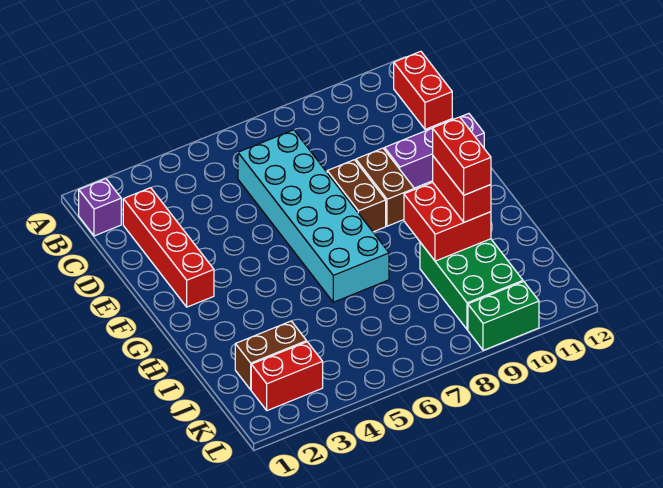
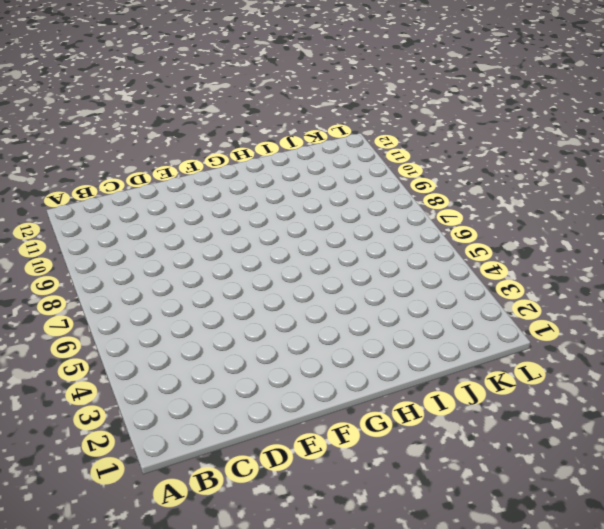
none -> purple brick B1 level 1
none -> red brick B12:C12 level 1
none -> red brick C2:F2 level 1

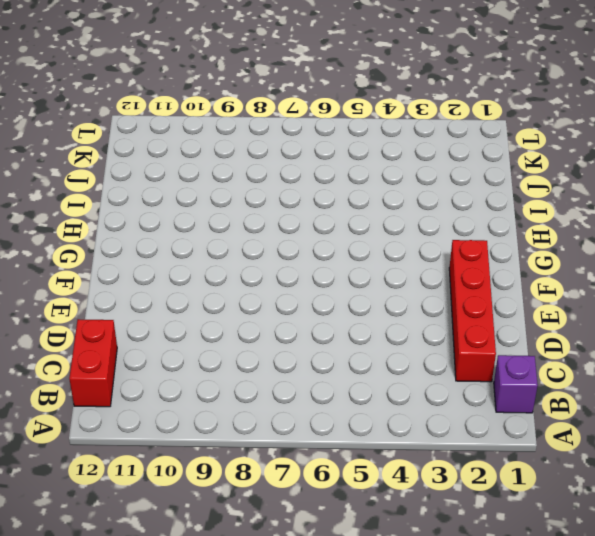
none -> cyan brick C6:H7 level 1
none -> brown brick E8:F8 level 1
none -> brown brick E9:F9 level 1

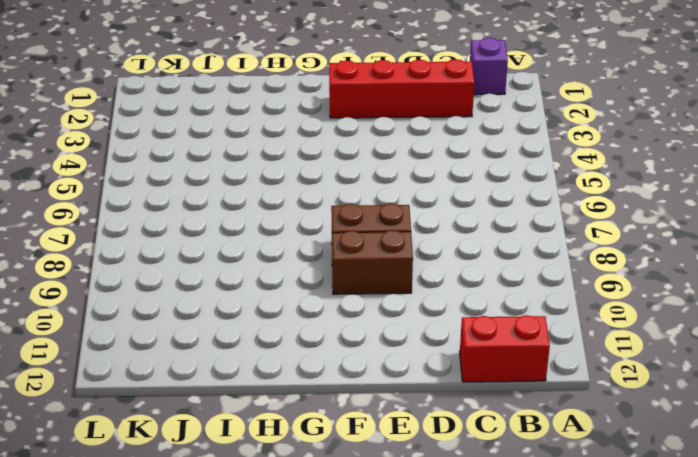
none -> cyan brick C6:H7 level 1
none -> purple brick E10:E12 level 1
none -> green brick I9:K10 level 1

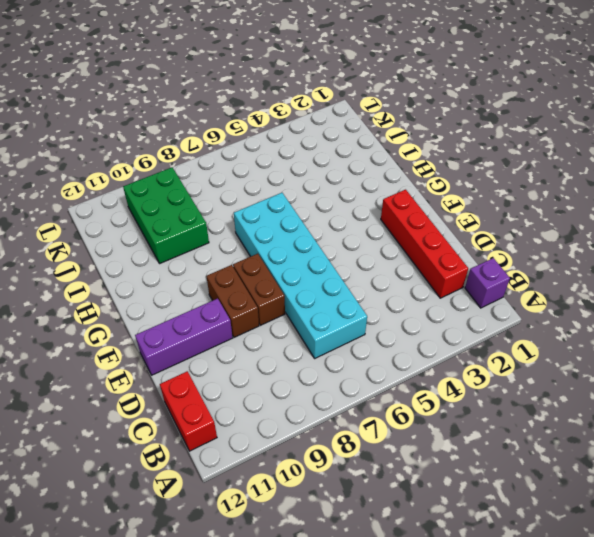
none -> brown brick J2:J3 level 1
none -> red brick K2:K3 level 1
none -> green brick L9:L10 level 1

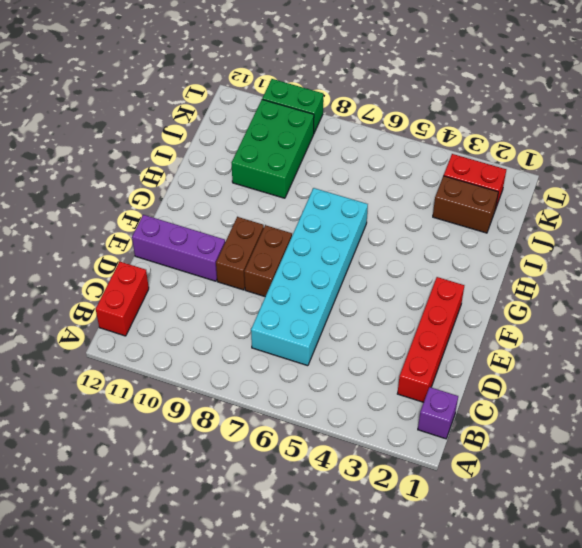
none -> red brick H9:I10 level 2
none -> red brick H10:I10 level 3
none -> red brick H10:I10 level 4

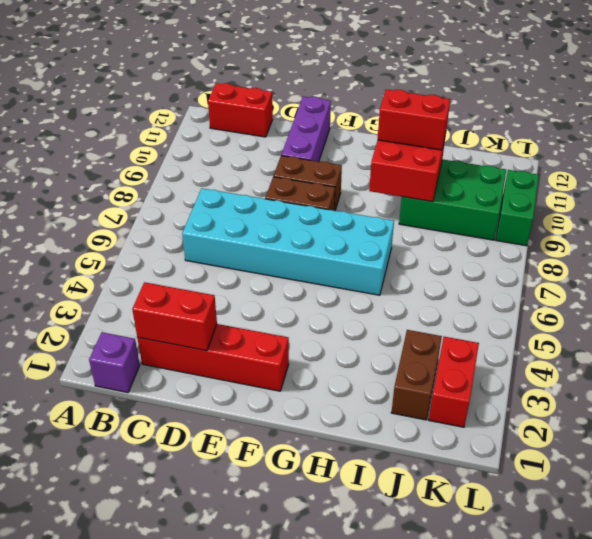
red brick C2:D2 level 2 -> red brick H10:I10 level 4

